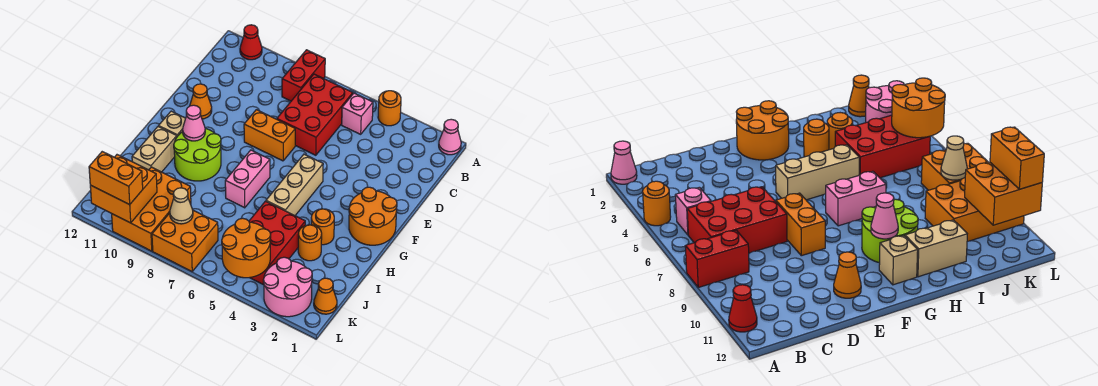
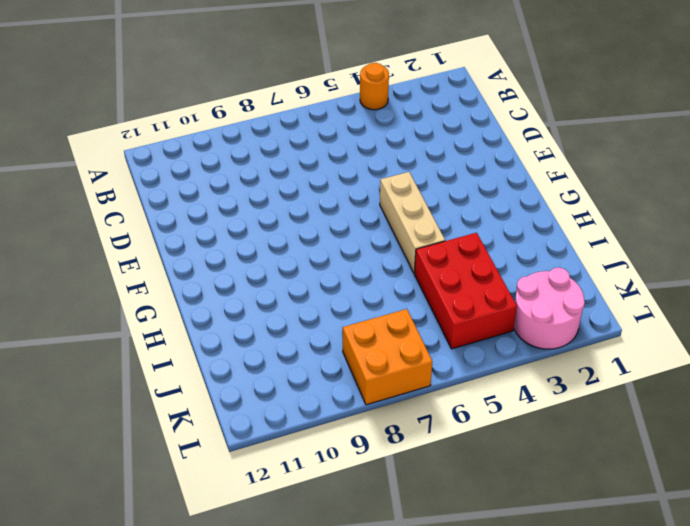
none -> pink cone A1 level 1
none -> red brick A8:B8 level 1
none -> red cone A11 level 1

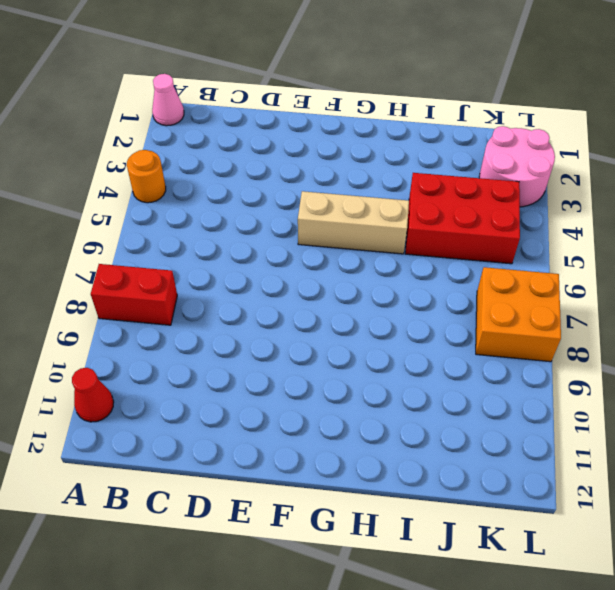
none -> pink brick B5 level 1
none -> red brick B6:D7 level 1
none -> orange brick E7:E8 level 1

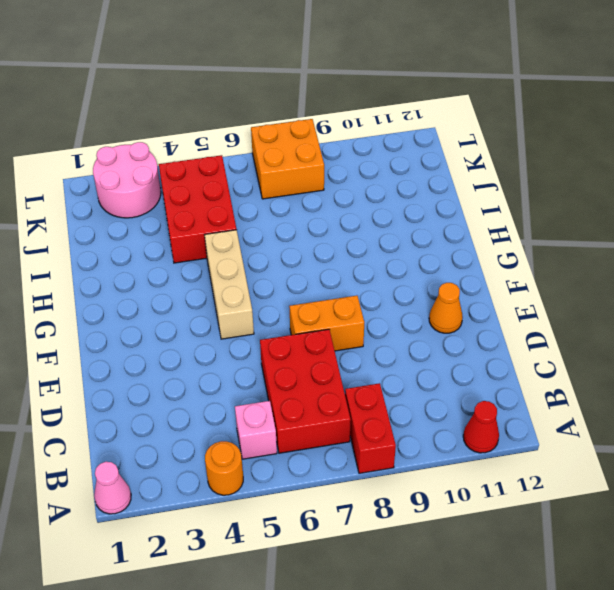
none -> orange round brick F1:G2 level 1
none -> pink brick G7:H7 level 1
none -> lime round brick G9:H10 level 1

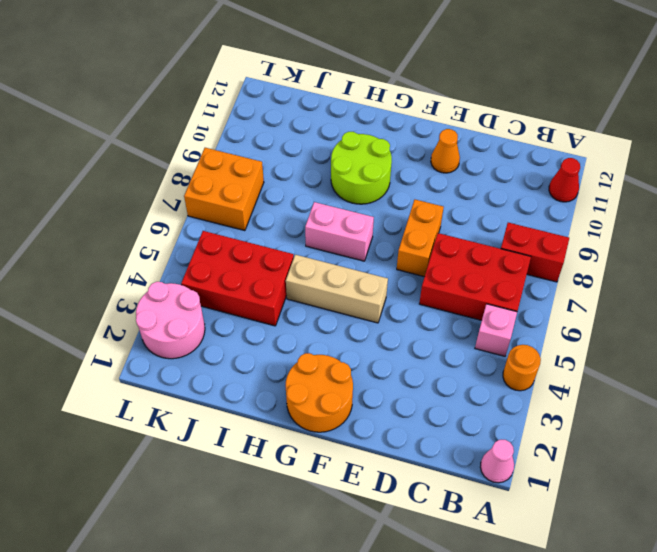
none -> tan brick G11 level 1
none -> orange round brick H3 level 1
none -> tan brick H11:I11 level 1

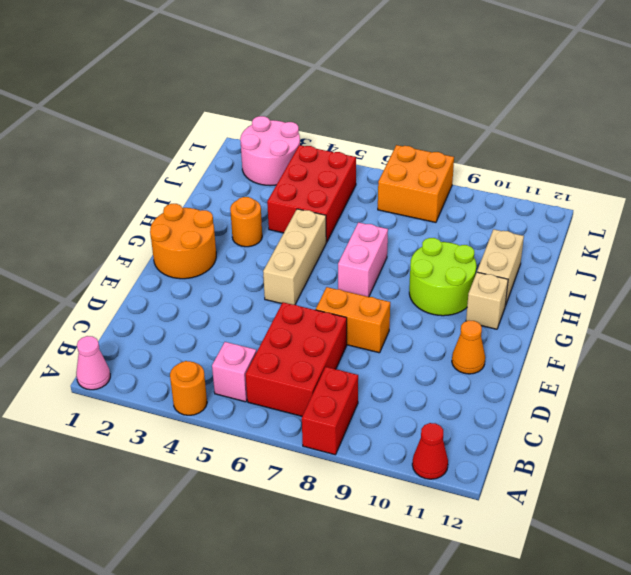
none -> orange round brick I3 level 1
none -> orange brick J9:L10 level 1
none -> orange cone K1 level 1

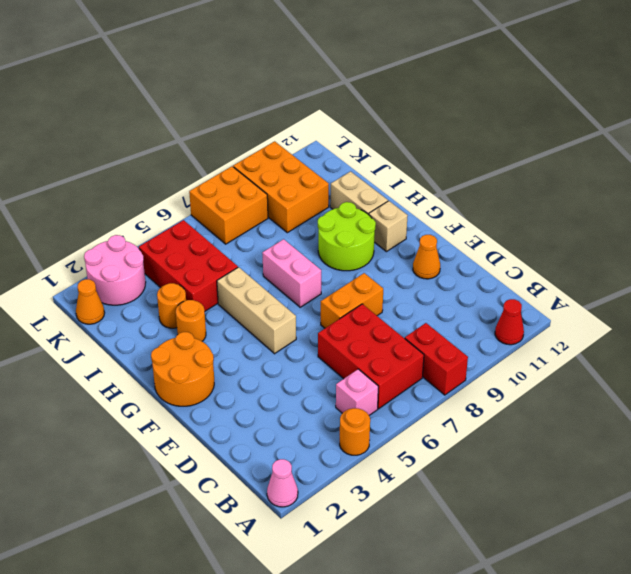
none -> pink cone G10 level 2
none -> orange round brick K4:L5 level 2
none -> tan cone K8 level 2

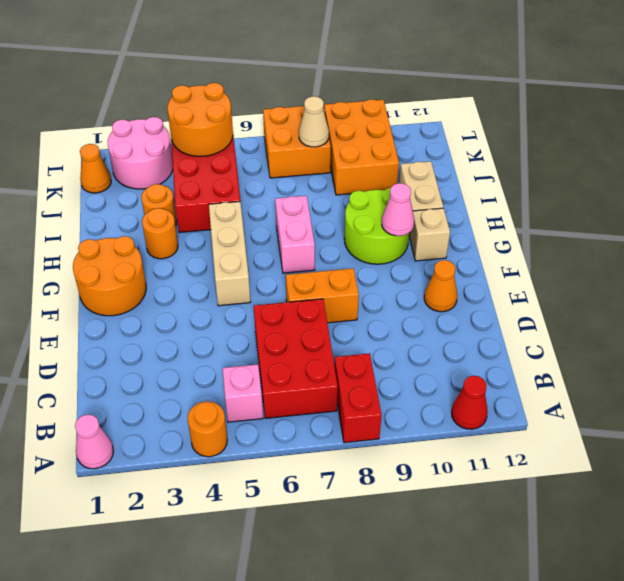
none -> orange brick K10:L11 level 2
none -> orange brick L10:L11 level 3

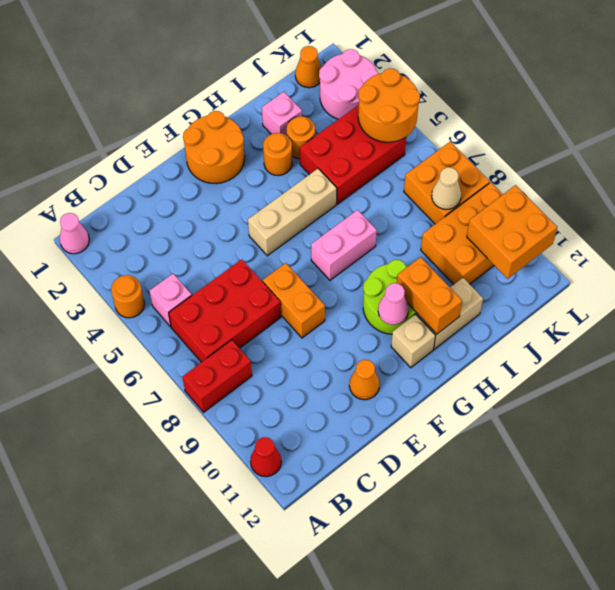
orange brick H10:H11 level 2 -> orange brick L10:L11 level 3
pink brick I2 level 1 -> none

